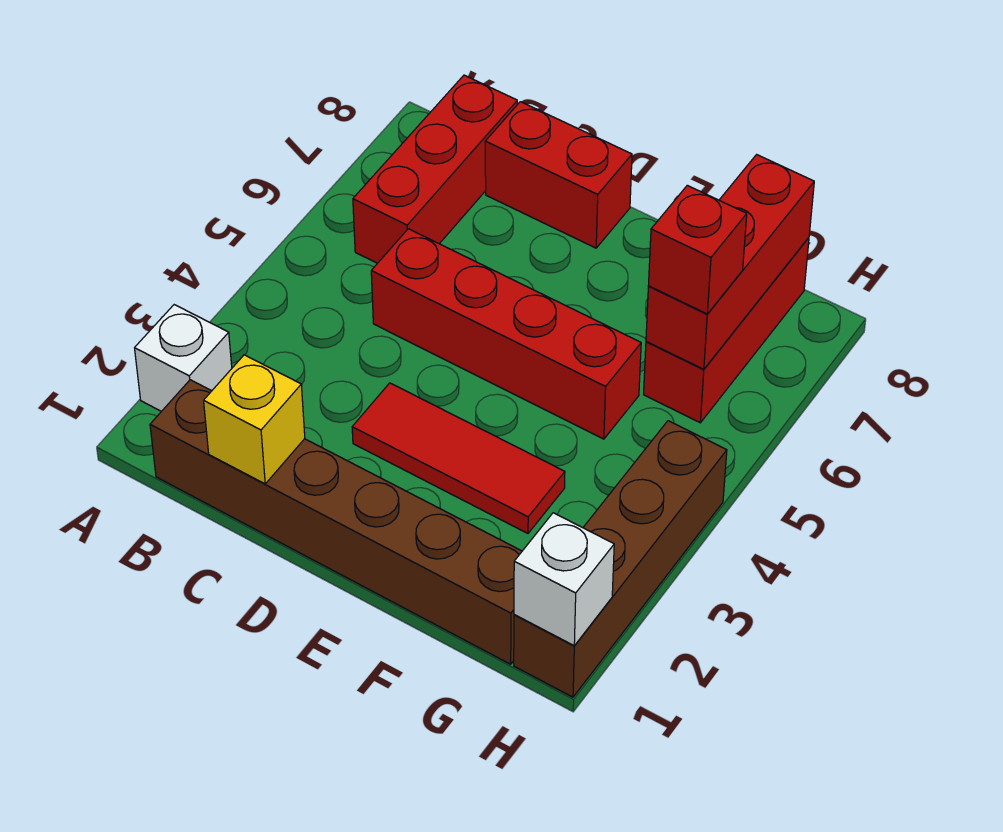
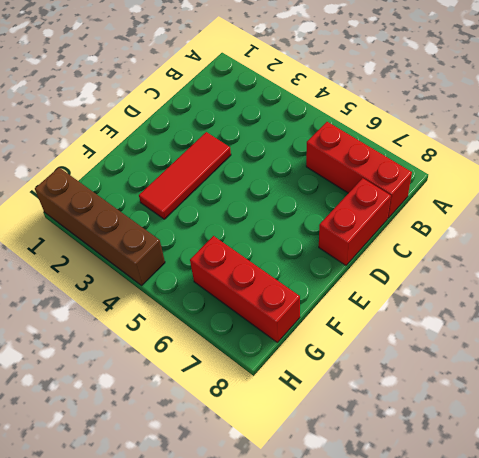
none -> white brick A2 level 1
none -> brown brick B1:G1 level 1
none -> red brick C5:F5 level 1

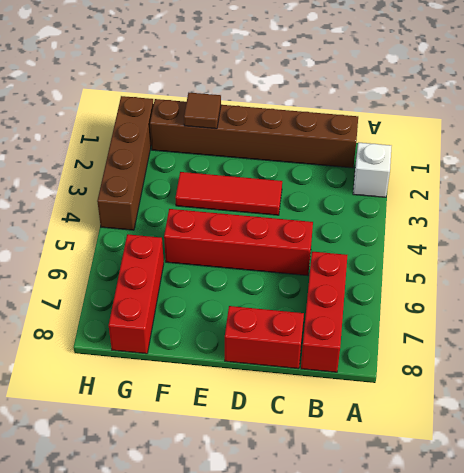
brown tile F1 level 2 -> none
none -> yellow brick C1 level 2
none -> red brick G6:G8 level 2
none -> white brick H1 level 2

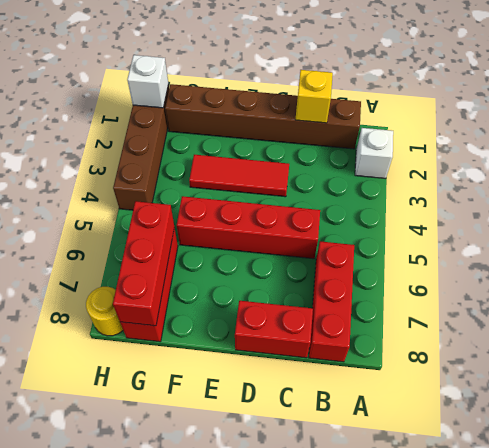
yellow round brick H8 level 1 -> none
none -> red brick G6 level 3

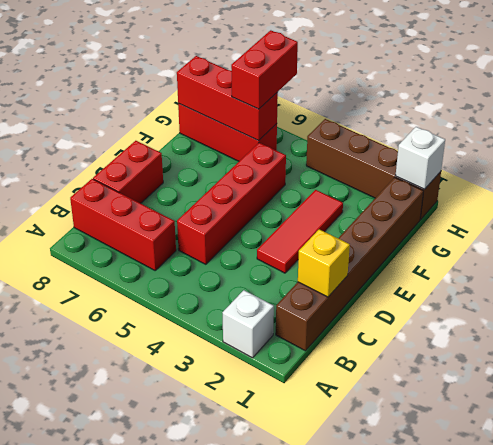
red brick G6:H6 level 3 -> red brick G6 level 3

